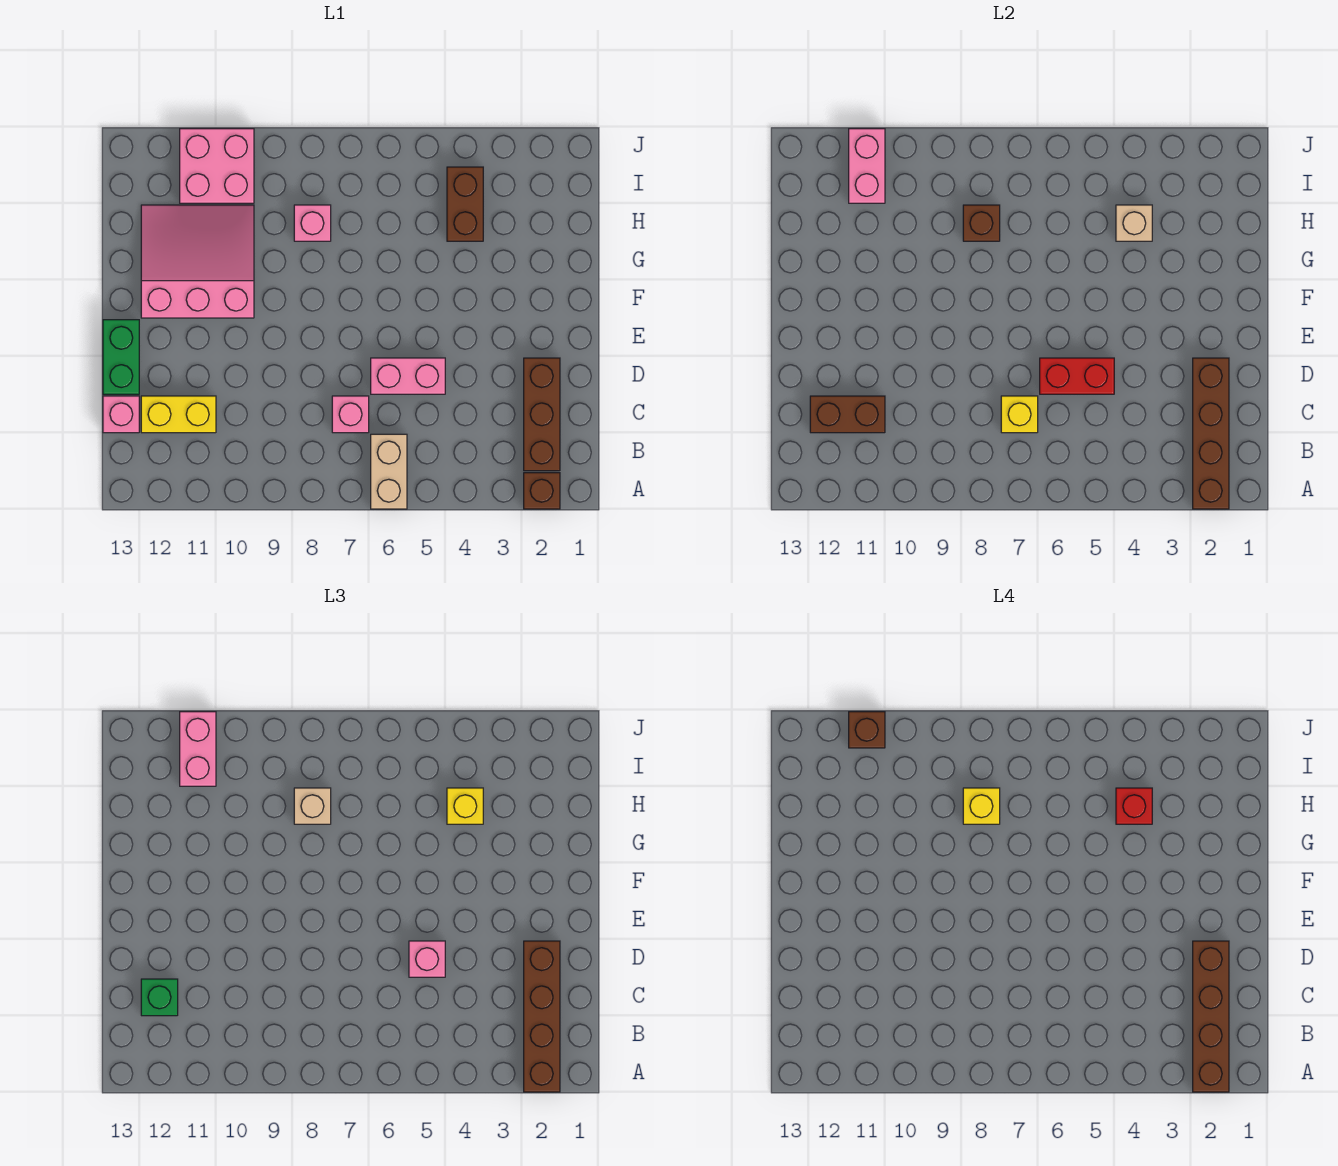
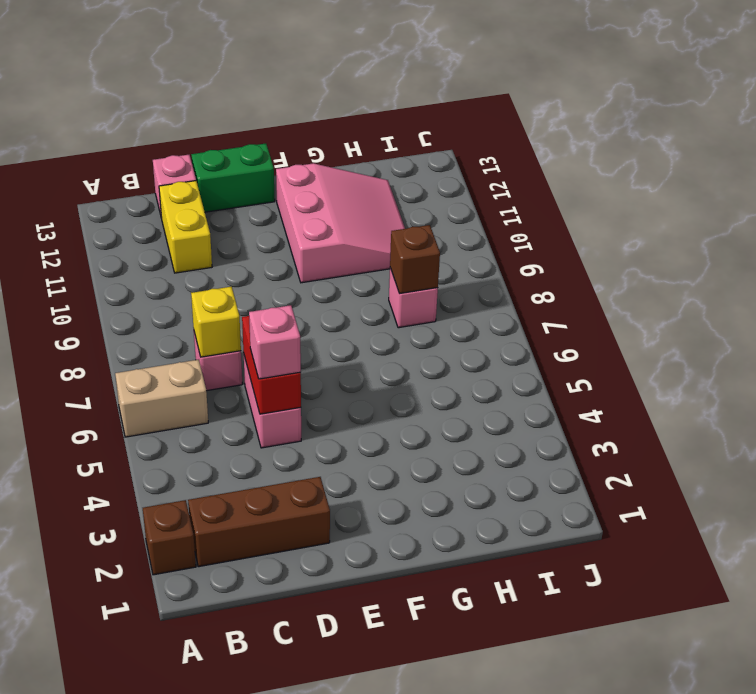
none -> brown brick H4:I4 level 1
none -> pink brick I10:J11 level 1
none -> brown brick A2:D2 level 2

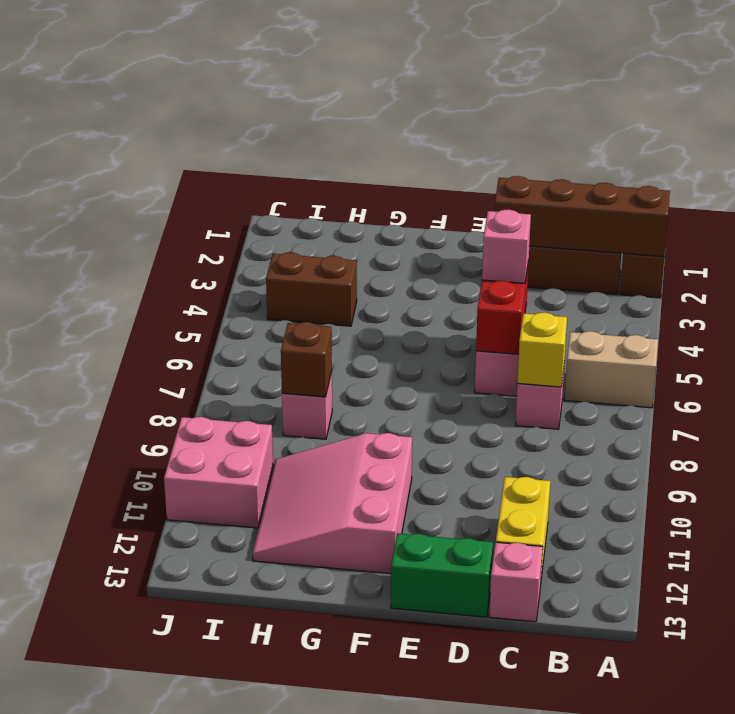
none -> brown brick C11:C12 level 2
none -> tan brick H4 level 2
none -> pink brick I11:J11 level 2

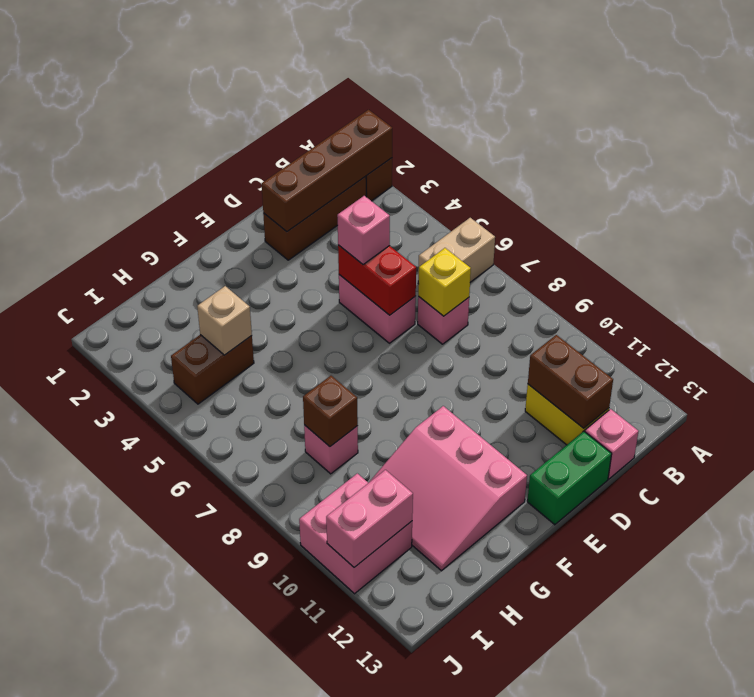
none -> brown brick A2:D2 level 3
none -> green brick C12 level 3
none -> yellow brick H4 level 3

